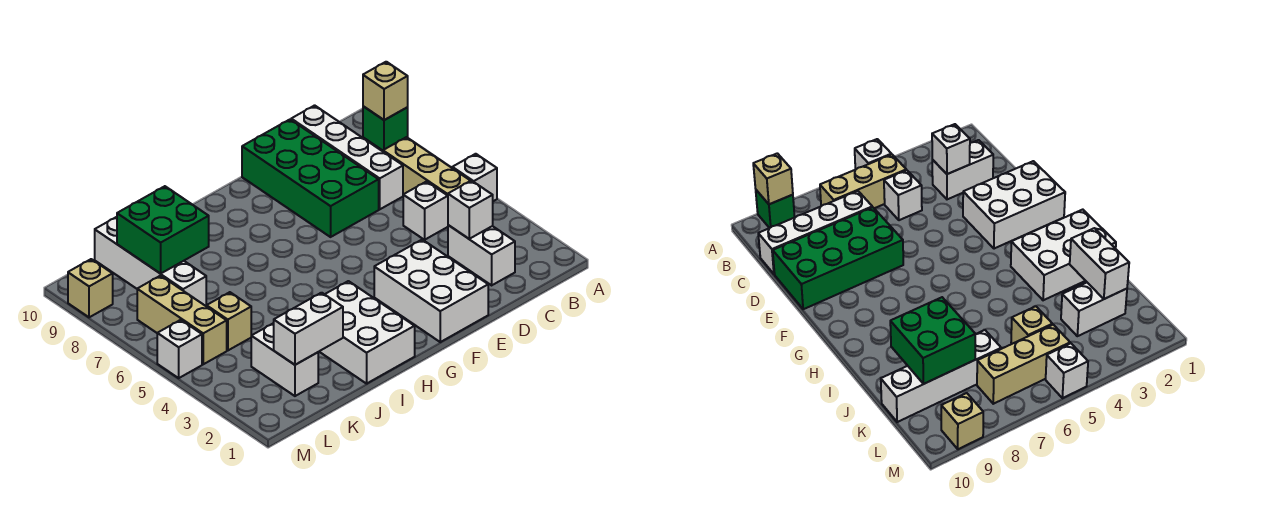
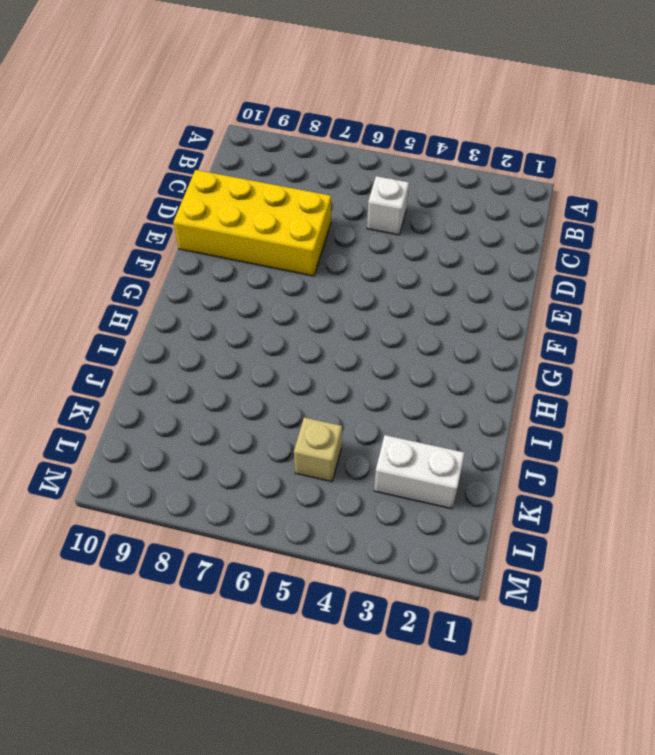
yellow brick D7:E10 level 1 -> green brick D7:E10 level 1
none -> white brick A5 level 1
none -> green brick A9 level 1
none -> tan brick B5:B7 level 1

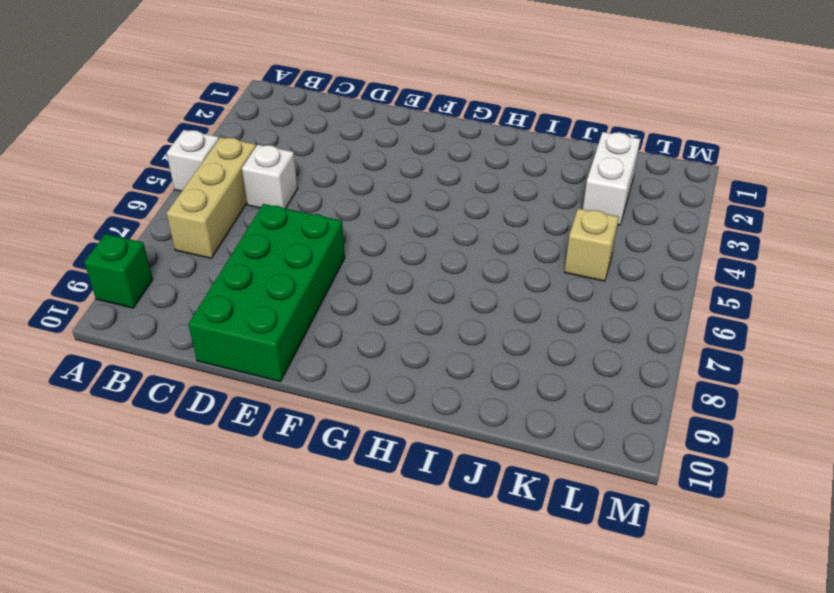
none -> white brick C2:C3 level 1
none -> white brick C7:C10 level 1
none -> white brick E1:F3 level 1

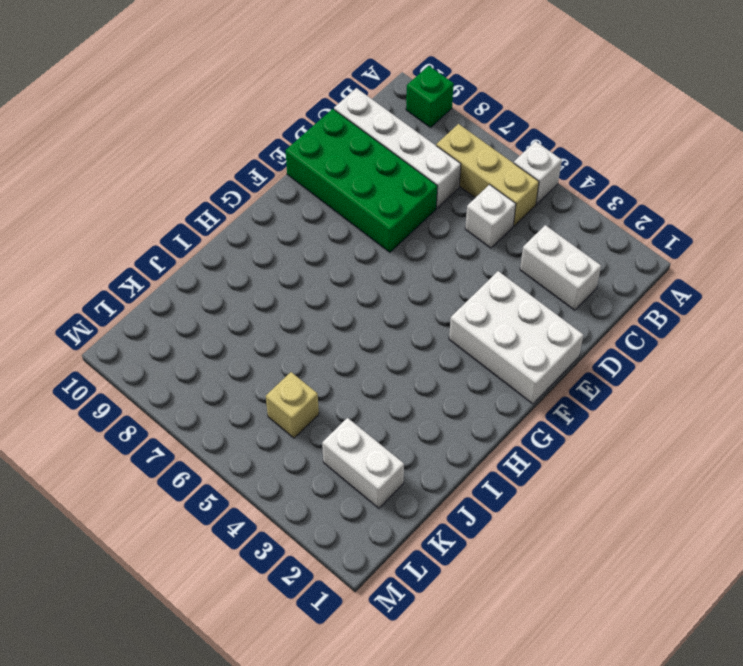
none -> white brick H1:I3 level 1
none -> white brick K7:K10 level 1
none -> tan brick L5:L7 level 1

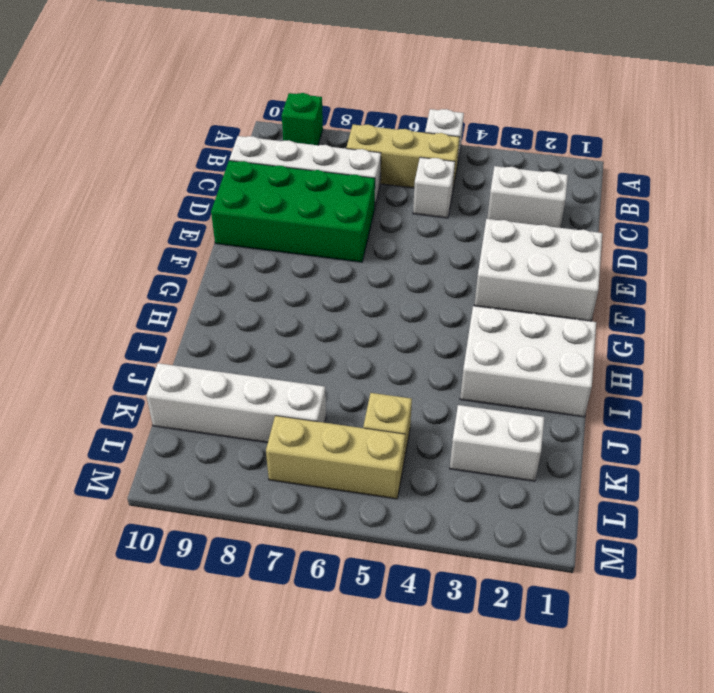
none -> white brick M5 level 1
none -> tan brick M9 level 1
none -> tan brick A9 level 2

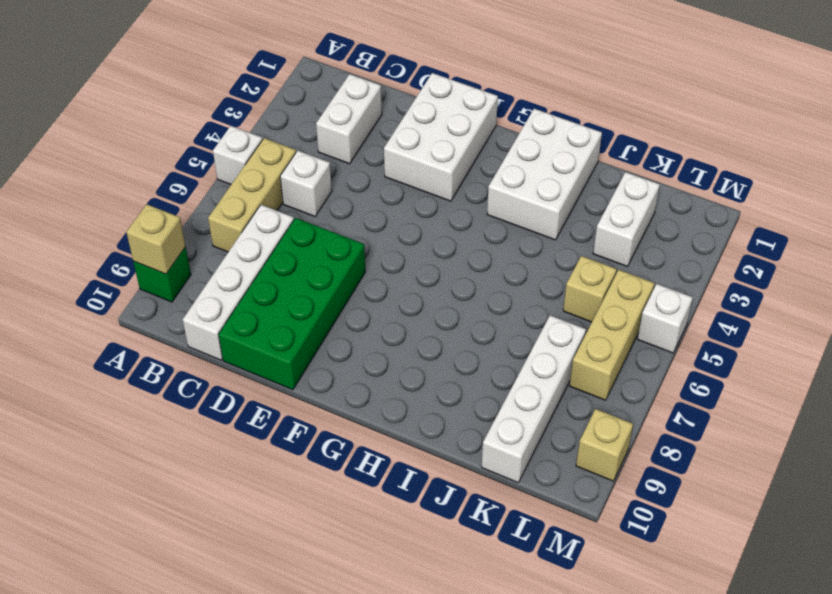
none -> white brick C3 level 2
none -> white brick J2:K2 level 2
none -> green brick J8:K9 level 2

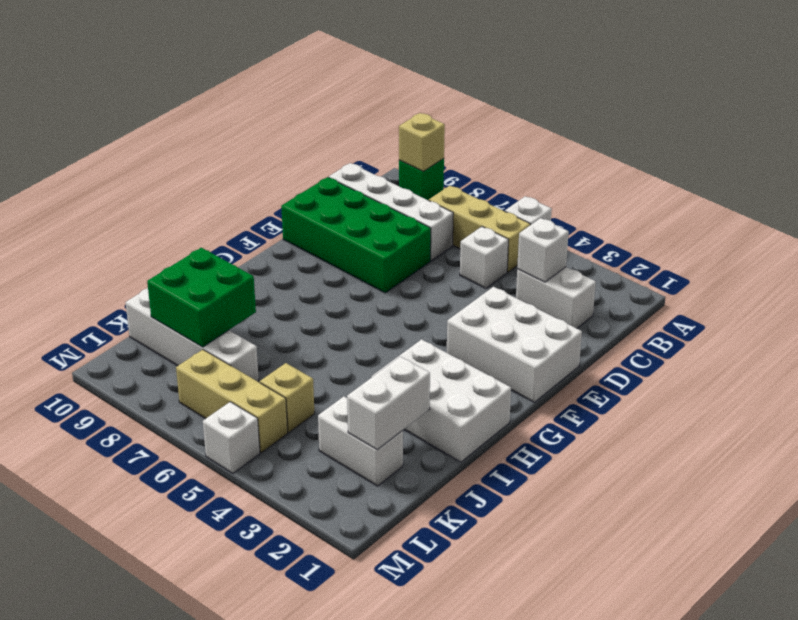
none -> tan brick M9 level 1

